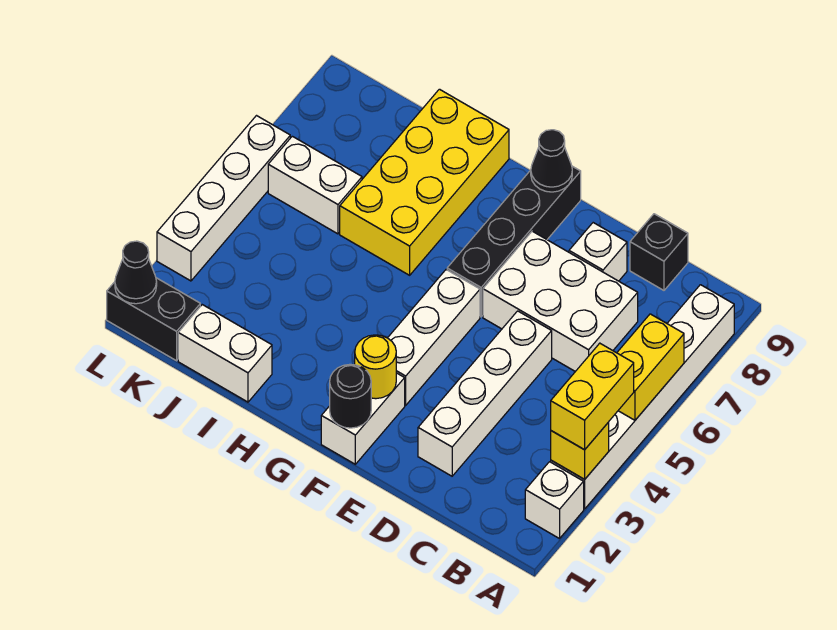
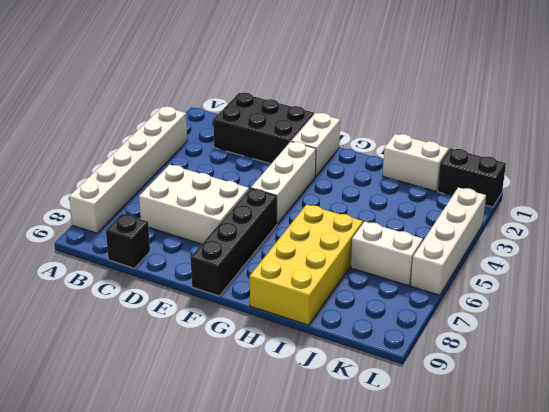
black brick C1:E2 level 1 -> white brick D2:D5 level 1
none -> white brick A2 level 1
none -> white brick D8 level 1
none -> yellow brick A3 level 2

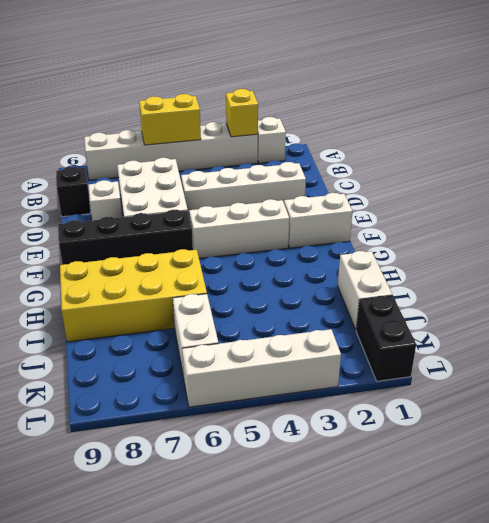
none -> black round brick F1 level 2
none -> yellow round brick F2 level 2
none -> black cone F9 level 2

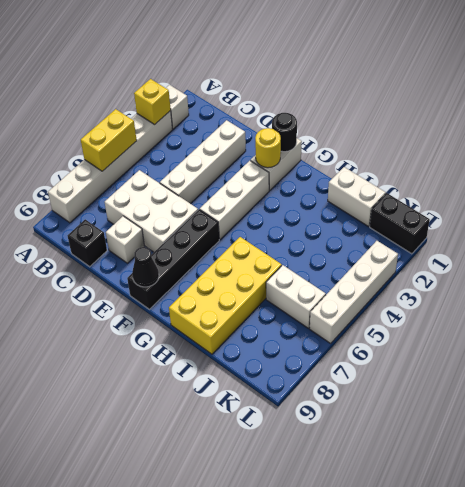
none -> black cone L1 level 2
none -> yellow brick A3:A4 level 3

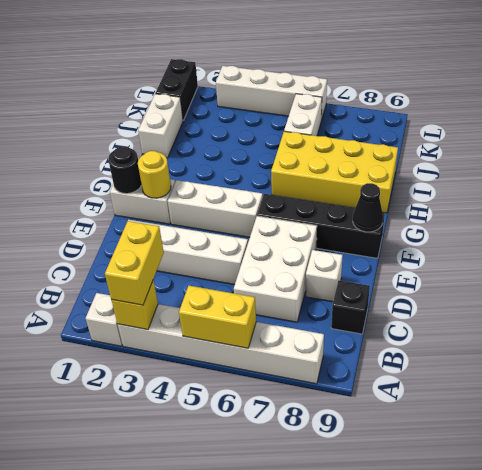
yellow brick A3:B3 level 3 -> yellow brick A3:A4 level 3
none -> black cone L1 level 2

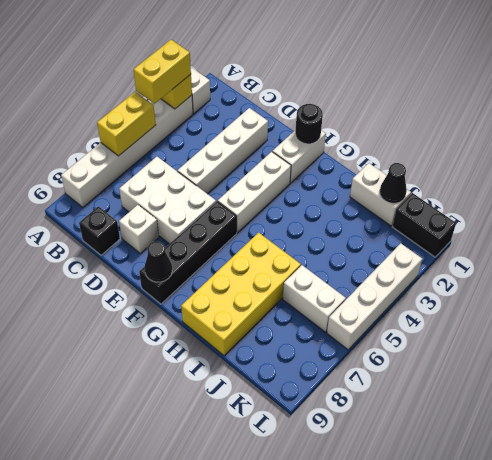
black cone J1 level 2 -> black cone L1 level 2
none -> yellow round brick F2 level 2

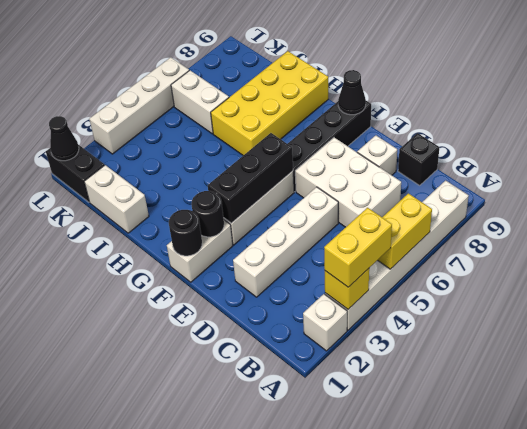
black round brick F2 level 2 -> yellow round brick F2 level 2
black brick F3:F5 level 2 -> none

